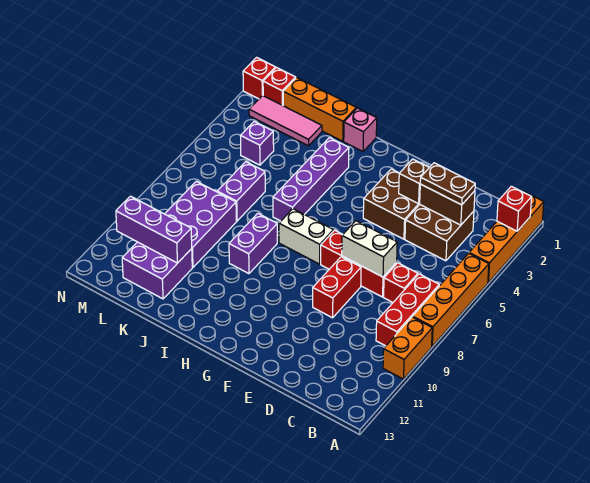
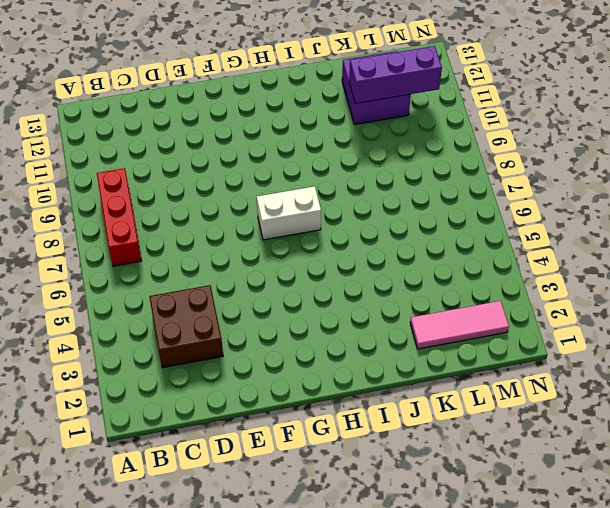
none -> orange brick A1:A4 level 1
none -> orange brick A5:A8 level 1
none -> orange brick A9:A10 level 1

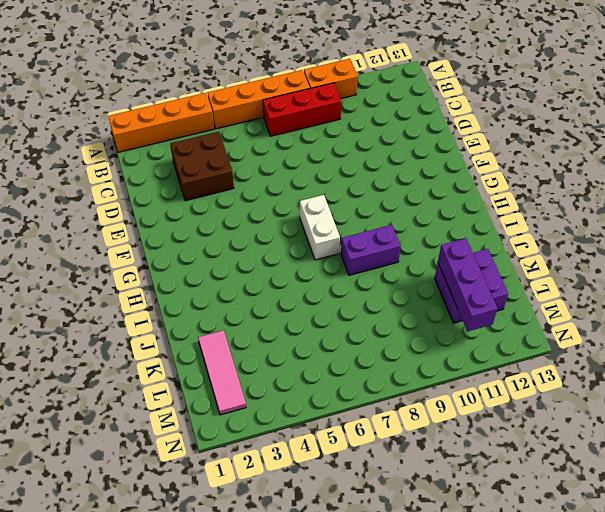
none -> red brick C7 level 1
none -> red brick D7:F7 level 1
none -> brown brick E3:F4 level 1

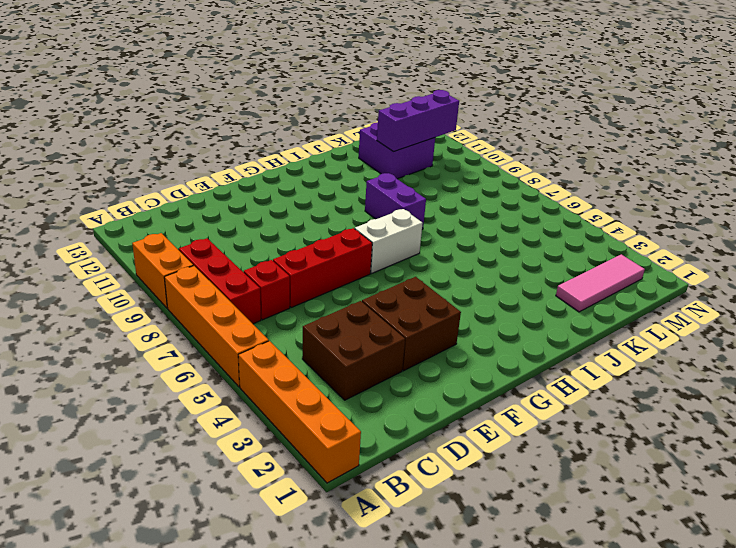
none -> red brick E8:E9 level 1
none -> pink brick I1 level 1
none -> purple brick I3:I6 level 1

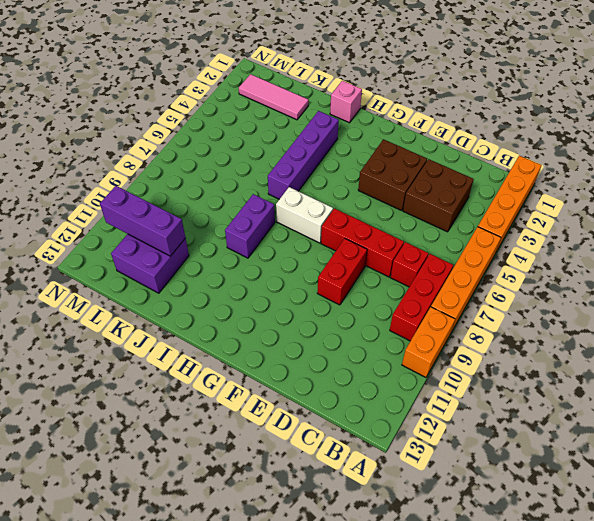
none -> orange brick J1:L1 level 1
none -> purple brick K6:K7 level 1
none -> purple brick K8:L10 level 1

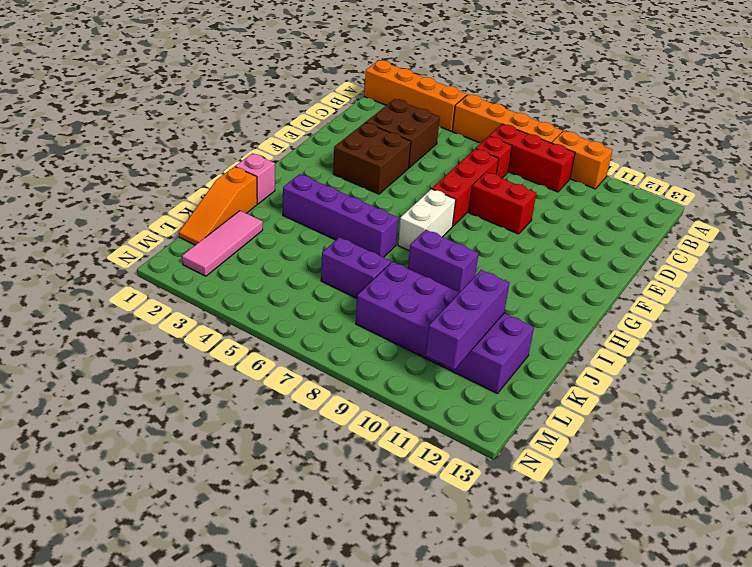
orange slope J1:L1 level 1 top J -> orange brick J1:L1 level 1
none -> purple brick L4 level 1
none -> red brick M1 level 1
none -> red brick N1 level 1

